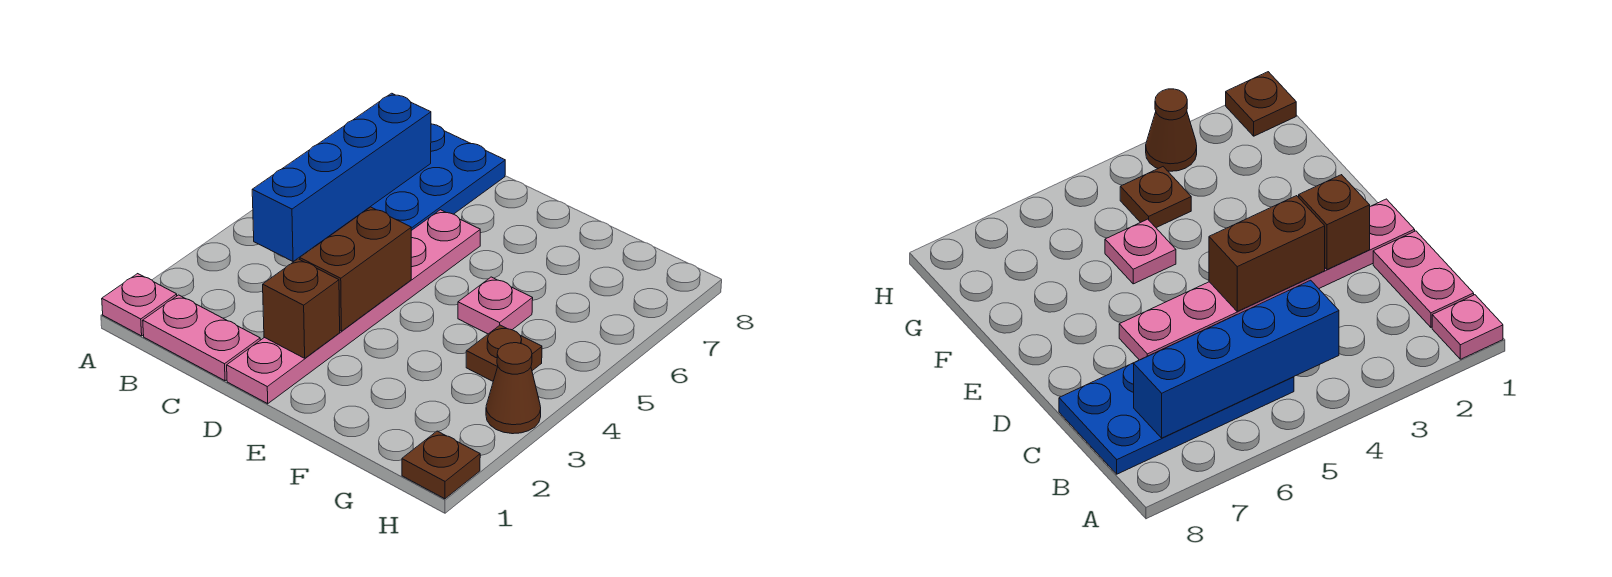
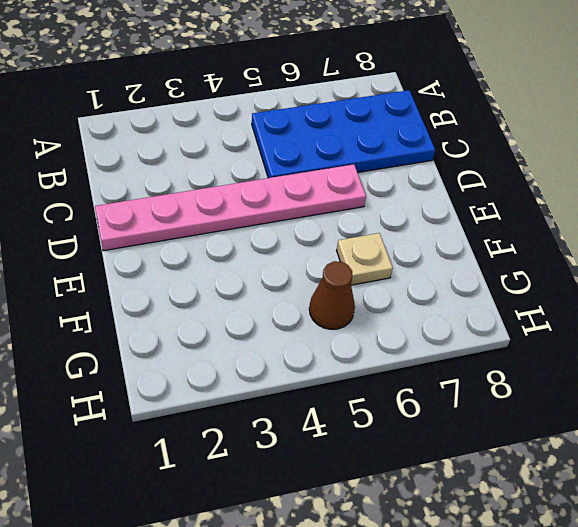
tan plate F6 level 1 -> none
brown cone G5 level 1 -> brown cone H3 level 1
none -> pink plate A1 level 1
none -> pink plate B1:C1 level 1

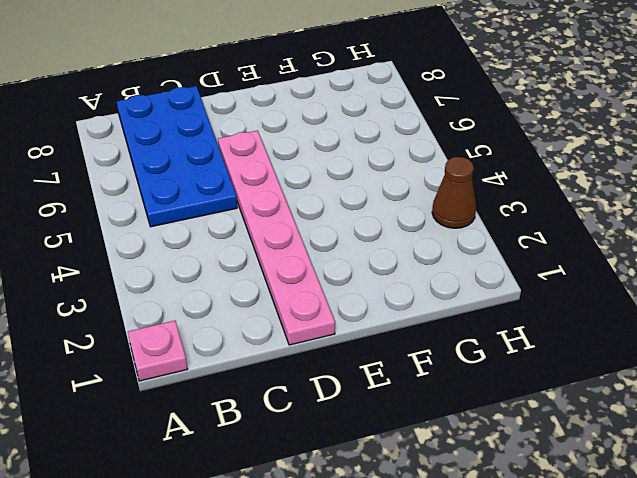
none -> pink plate B1:C1 level 1
none -> pink plate F5 level 1

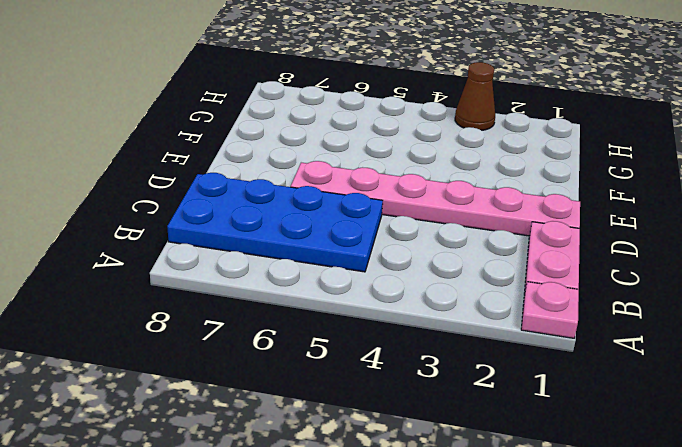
none -> pink plate F5 level 1
none -> brown plate G4 level 1

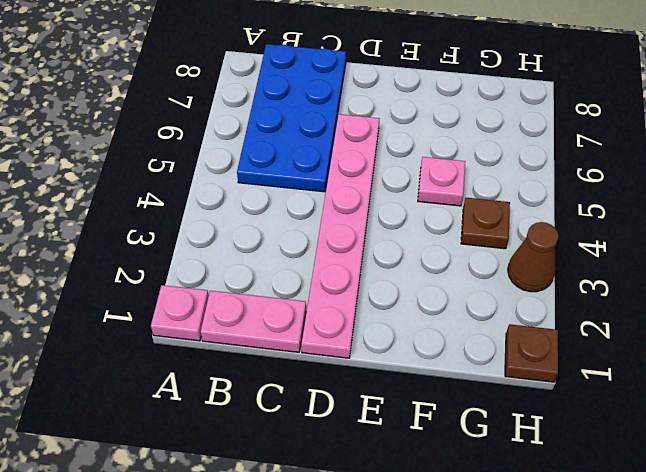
none -> blue brick B4:B7 level 2
none -> brown brick D2 level 2

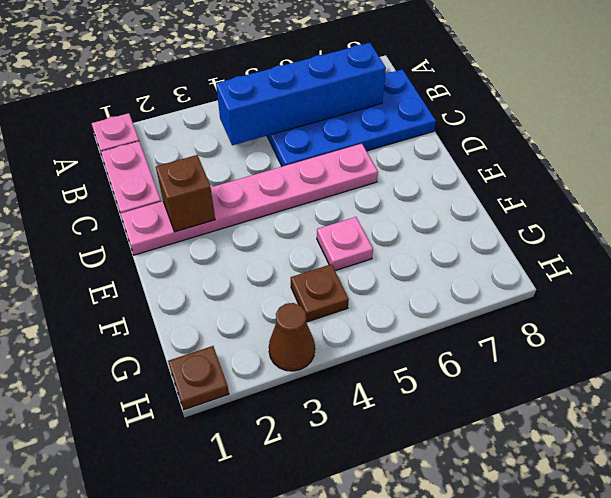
none -> brown brick D3:D4 level 2

